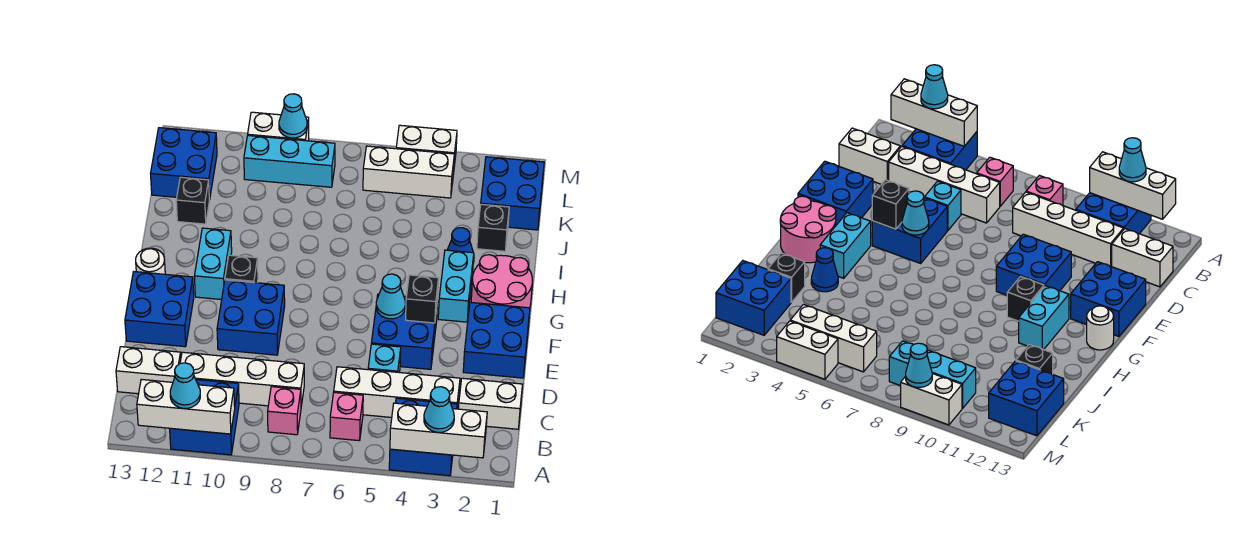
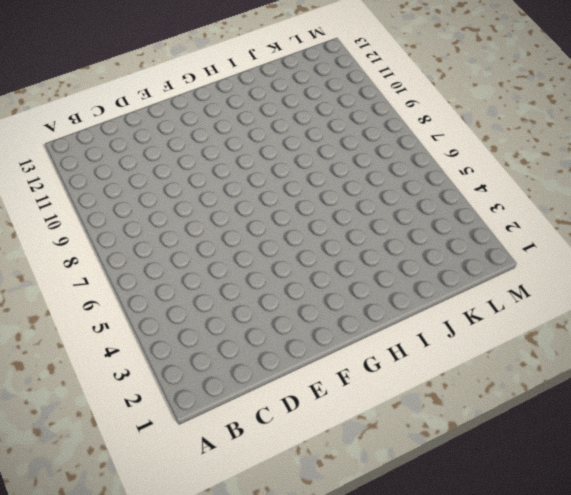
none -> blue brick A3:B4 level 1
none -> blue brick A10:B11 level 1
none -> pink brick B6 level 1
none -> pink brick B8 level 1

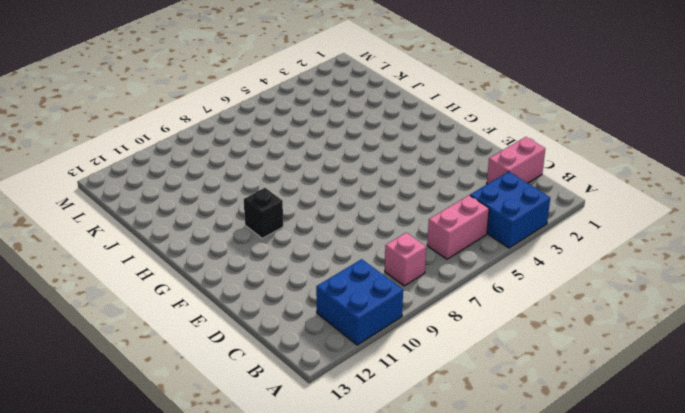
pink brick B5:B6 level 1 -> pink brick B6 level 1
pink brick C1:C2 level 1 -> white brick C1:C2 level 1
none -> white brick C3:C6 level 1
none -> white brick C8:C11 level 1
none -> white brick C12:C13 level 1
none -> cyan brick D5 level 1

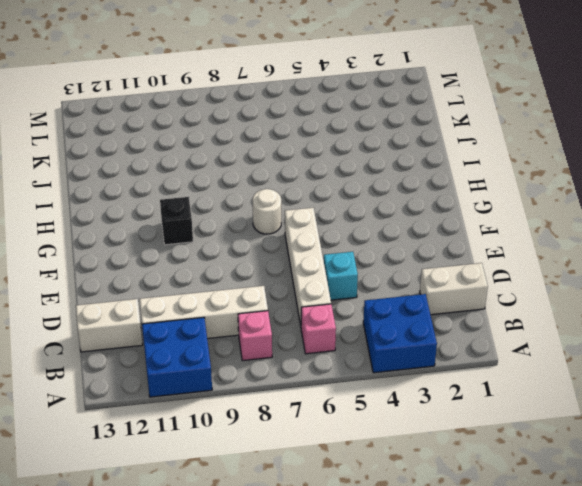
white brick C6:F6 level 1 -> white brick C3:C6 level 1
white round brick G7 level 1 -> white round brick G13 level 1
none -> blue brick E1:F2 level 1
none -> blue brick E4:F5 level 1
none -> blue brick E9:F10 level 1
none -> blue brick E12:F13 level 1

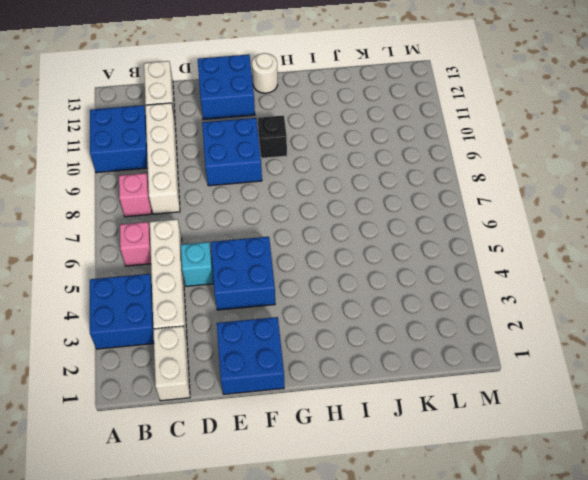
none -> pink round brick G1:H2 level 1
none -> cyan brick G3:H3 level 1
none -> cyan brick G11:H11 level 1
none -> blue cone I3 level 1

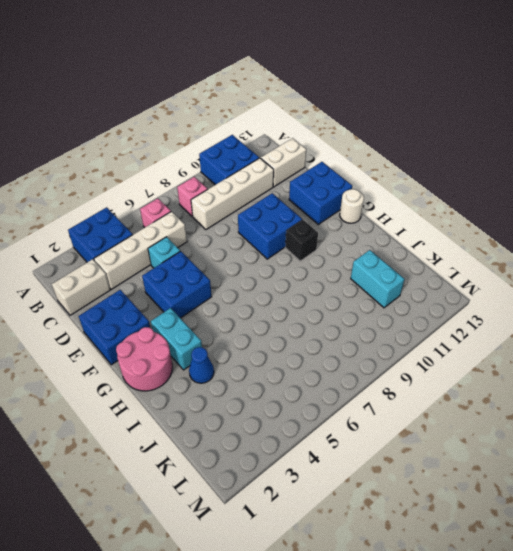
cyan brick J11:K11 level 1 -> cyan brick G11:H11 level 1
none -> black brick J2 level 1
none -> black brick J12 level 1
none -> blue brick K1:L2 level 1
none -> blue brick K12:L13 level 1

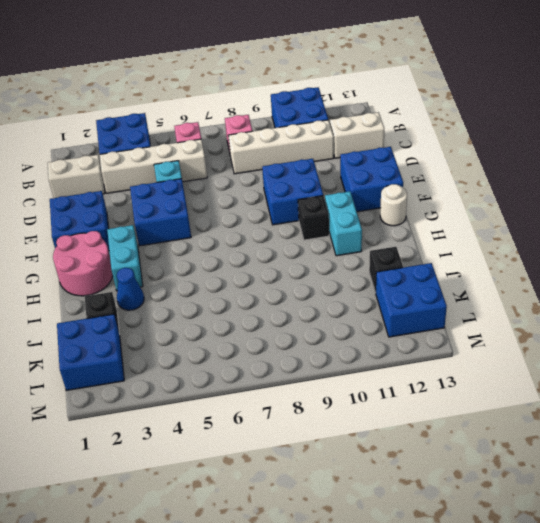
none -> white brick L4:L6 level 1
none -> cyan brick L8:L10 level 1
none -> white brick M4:M5 level 1
none -> white brick M9:M10 level 1

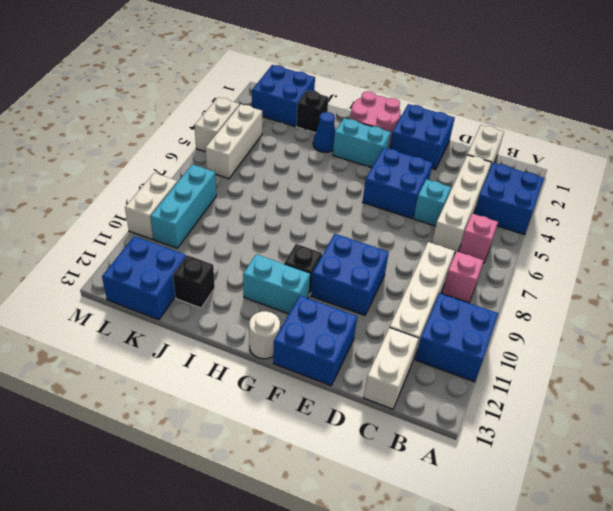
none -> white brick A2:A4 level 2
none -> white brick A10:A12 level 2
none -> black brick F4 level 2
none -> cyan cone F5 level 2

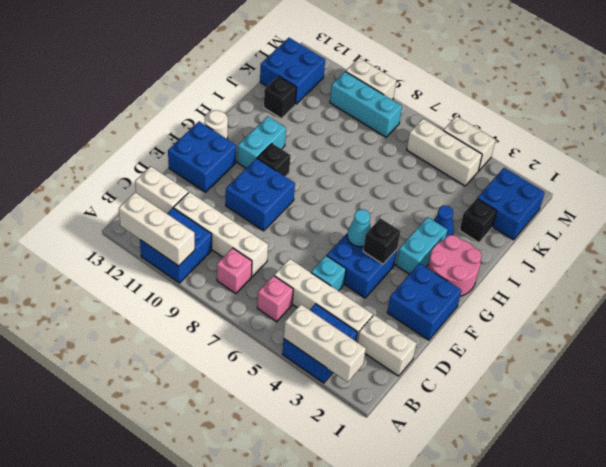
none -> cyan cone M9 level 2
none -> cyan cone A3 level 3
none -> cyan cone A11 level 3

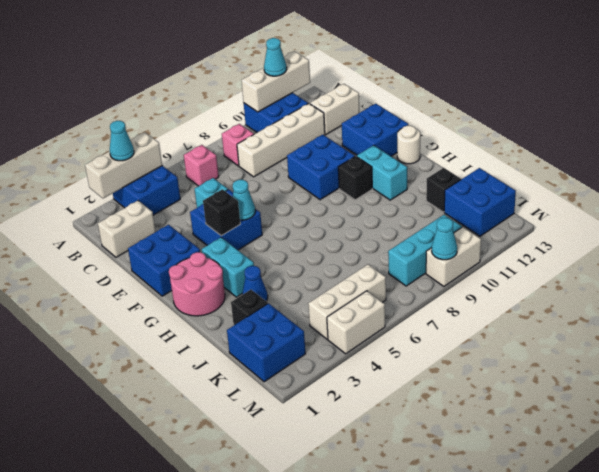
none -> white brick C3:C6 level 1

